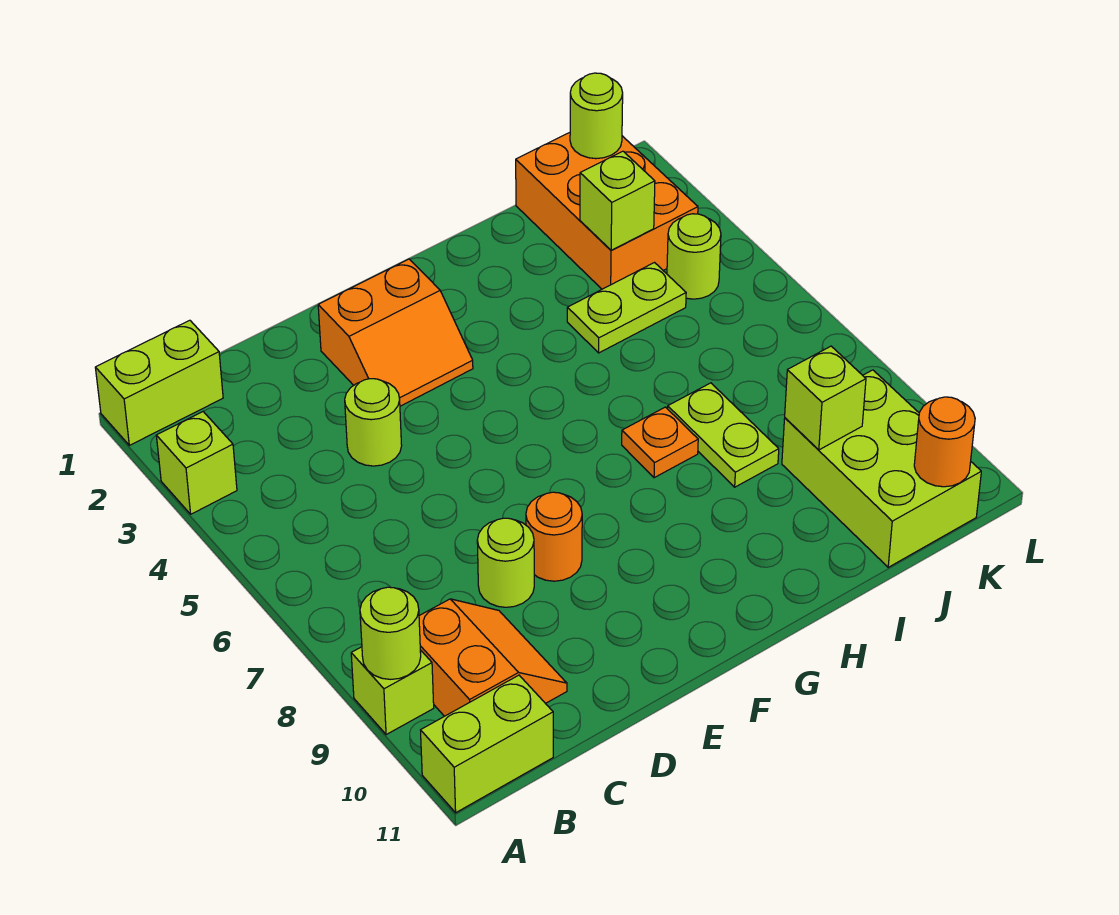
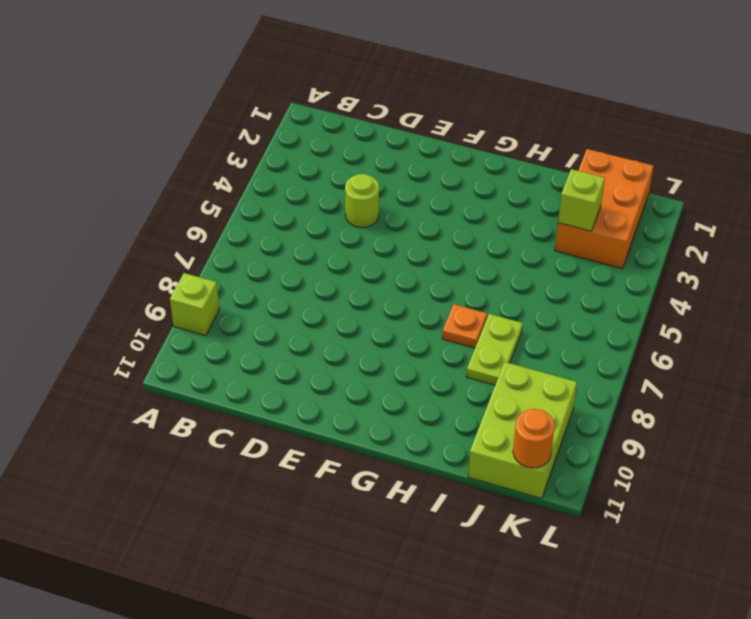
none -> lime brick A1:B1 level 1
none -> lime brick A3 level 1
none -> lime brick A11:B11 level 1

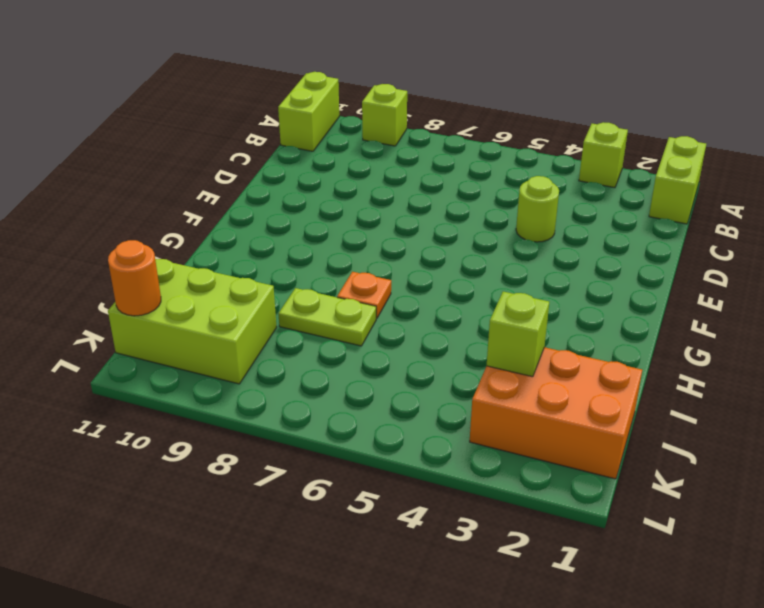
none -> orange slope B9:C10 level 1 top B
none -> lime round brick D8 level 1
none -> orange slope E2:F3 level 1 top 2

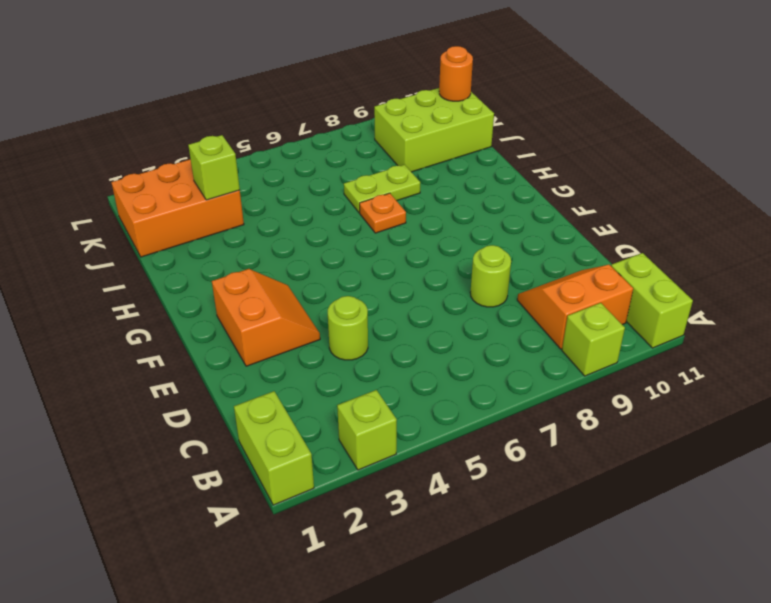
none -> orange round brick E8 level 1
none -> lime plate I4:J4 level 1
none -> lime round brick K4 level 1

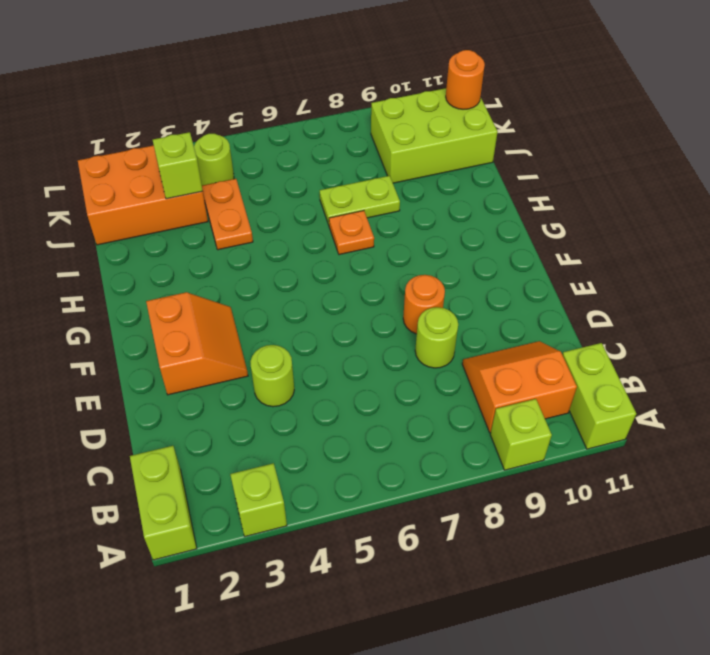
orange plate I4:J4 level 1 -> lime plate I4:J4 level 1
none -> lime round brick A9 level 2
none -> lime brick J9 level 2
none -> lime round brick K1 level 2

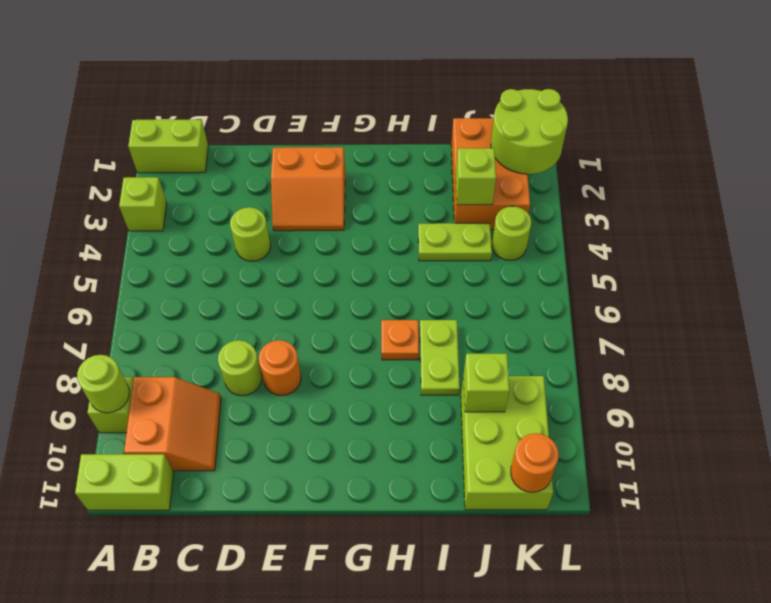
lime round brick K1:L2 level 2 -> lime round brick K1 level 2

